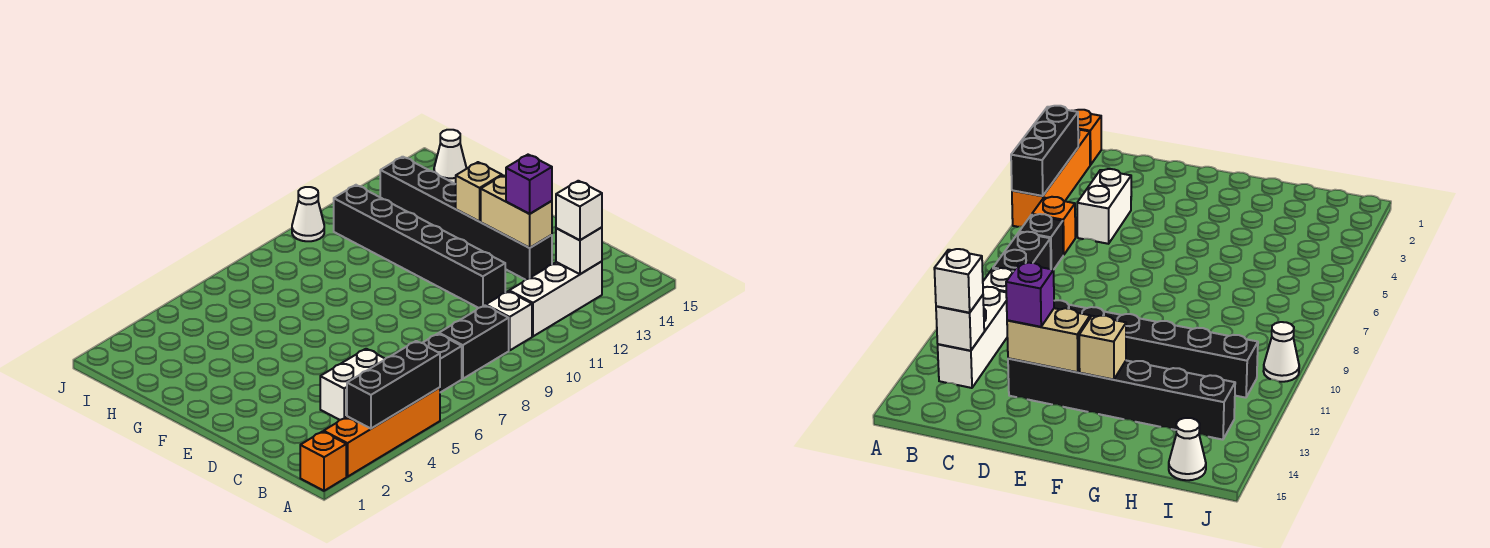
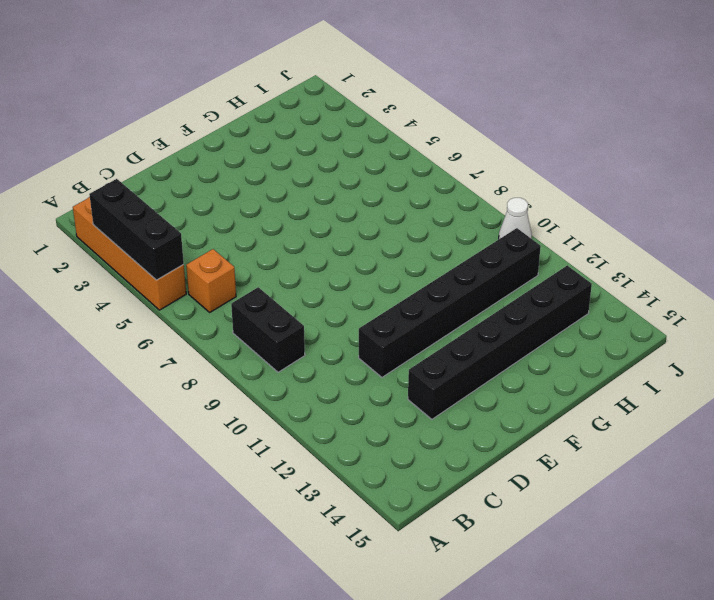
none -> orange brick A1 level 1
none -> black brick B7 level 1
none -> white brick B10 level 1

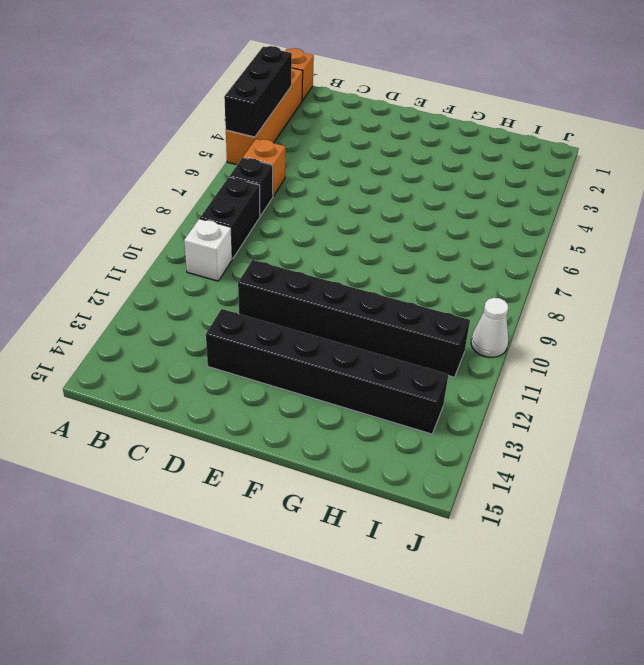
none -> white brick B11:B13 level 1
none -> white brick C4:C5 level 1
none -> white cone I15 level 1

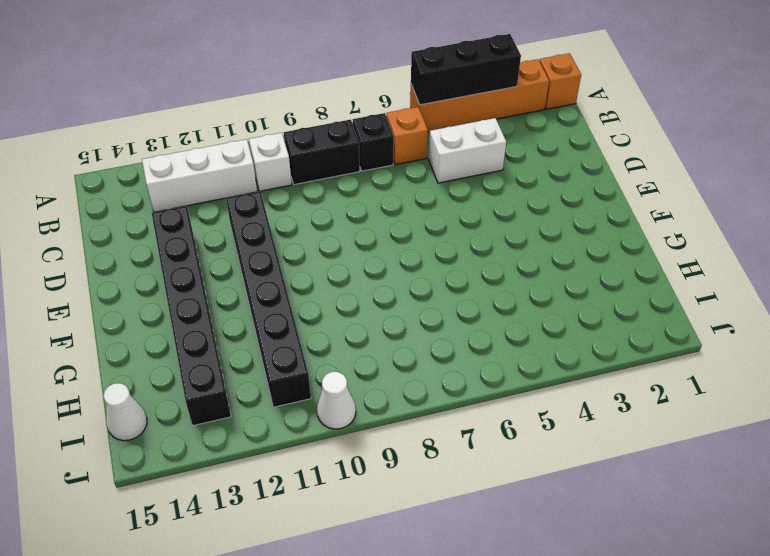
none -> white brick B13 level 2
none -> tan brick D13:E13 level 2
none -> tan brick F13 level 2

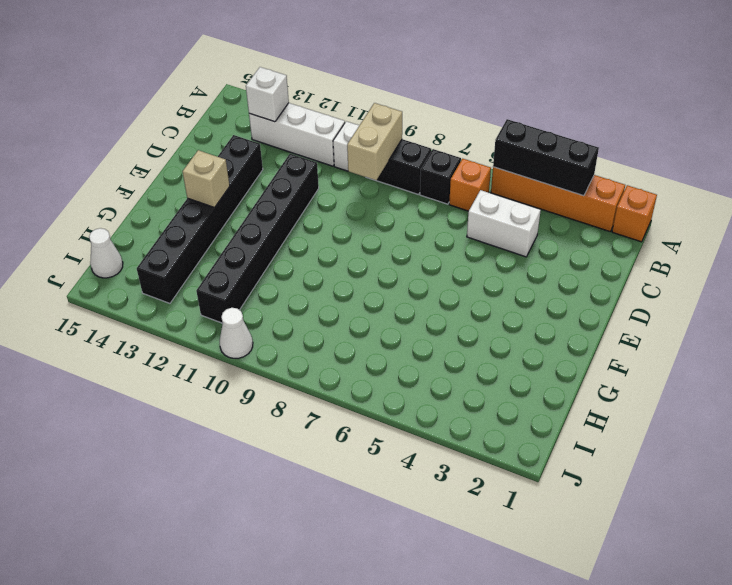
tan brick B9:C9 level 2 -> tan brick D13:E13 level 2
none -> white brick B13 level 3
none -> purple brick D13 level 3

